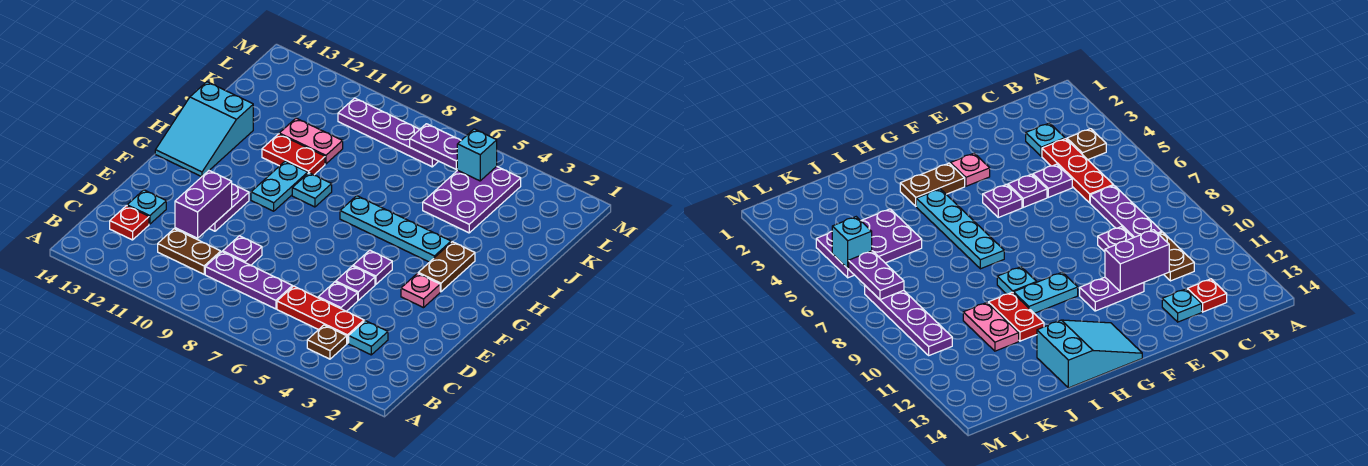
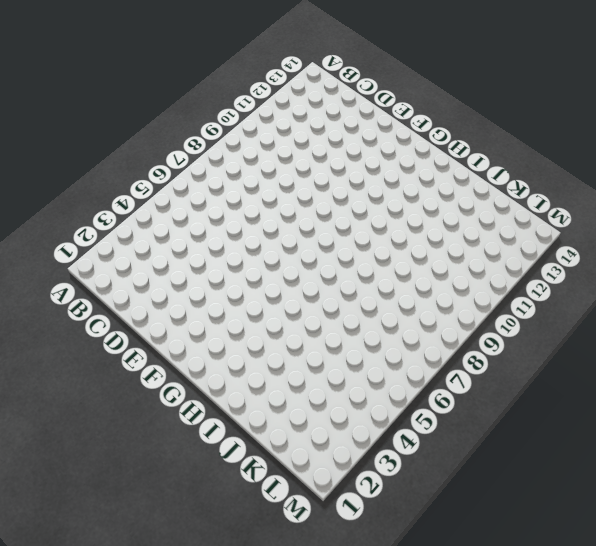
none -> brown plate B4 level 1
none -> cyan plate C3 level 1
none -> red plate C4:C6 level 1

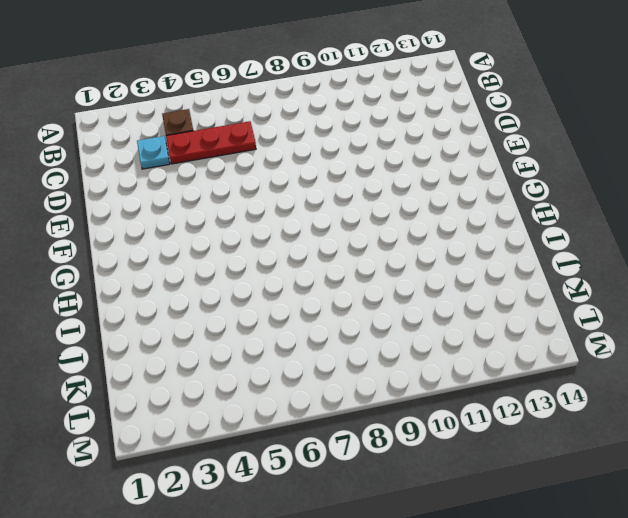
none -> purple plate C7:C9 level 1
none -> brown plate C10:C11 level 1
none -> red plate C13 level 1

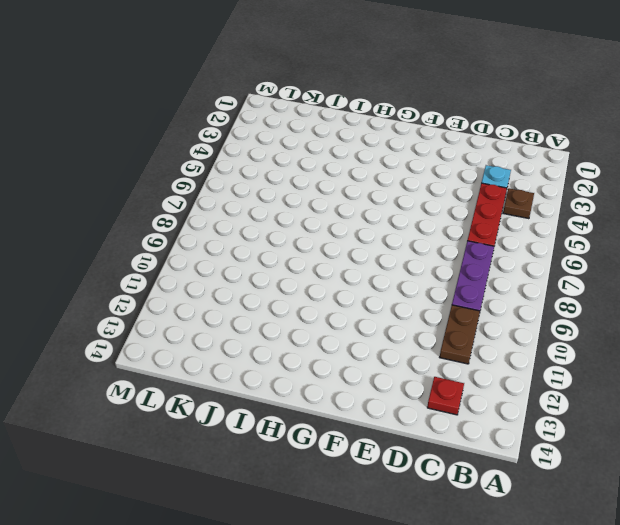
none -> purple plate D5 level 1
none -> purple plate D9 level 1
none -> cyan plate D13 level 1

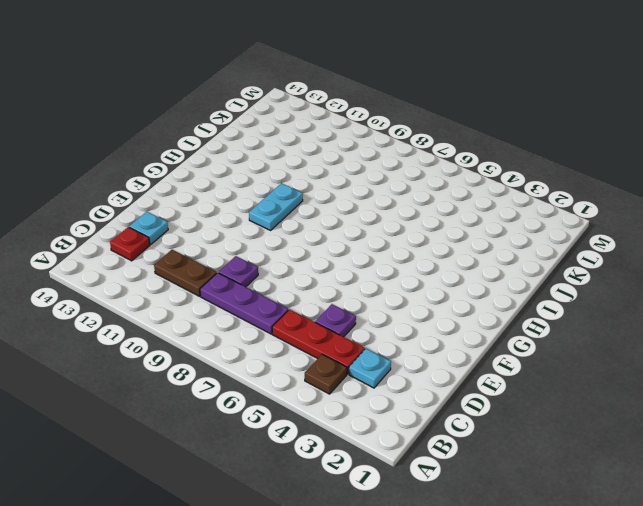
none -> purple plate E5 level 1
none -> purple plate E11:F11 level 1
none -> pink plate F3 level 1

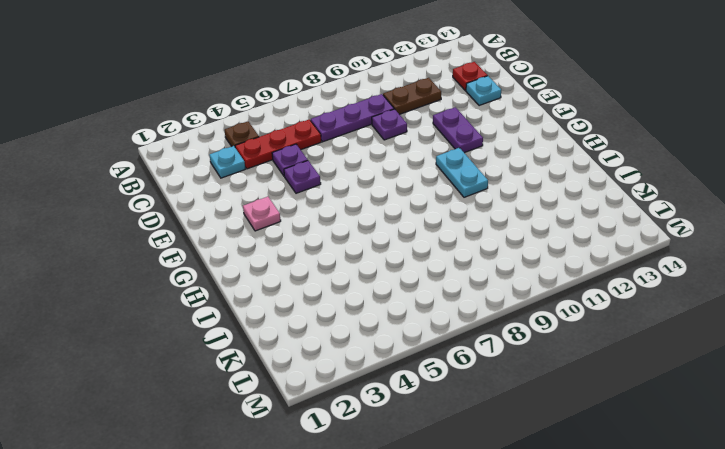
none -> purple plate F5 level 1
none -> brown plate G3:H3 level 1
none -> cyan slope G13:I14 level 1 top I

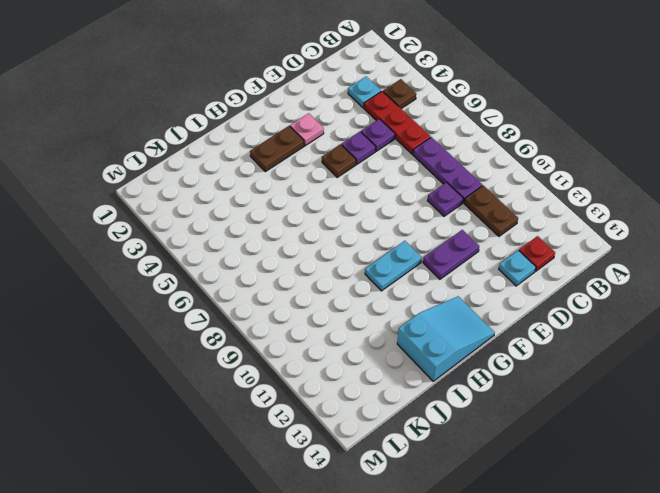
brown plate F5 level 1 -> purple plate F5 level 1
none -> cyan plate H4:H7 level 1
none -> cyan plate H9 level 1
none -> red plate I10:I11 level 1

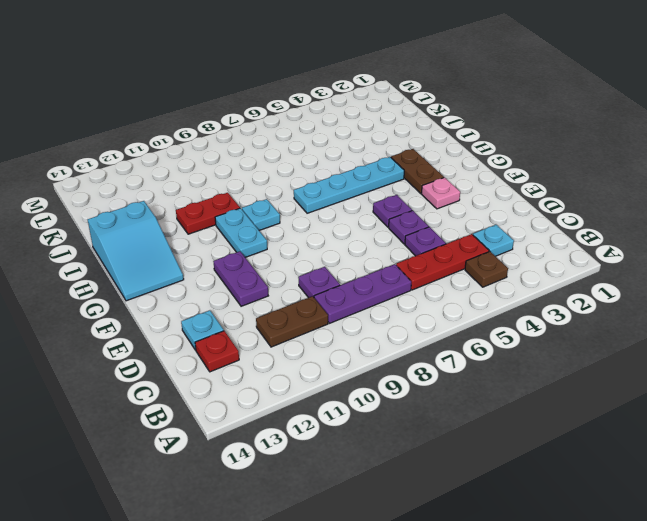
none -> purple plate J4:L5 level 1
none -> pink plate J10:J11 level 1
none -> purple plate L7:L10 level 1

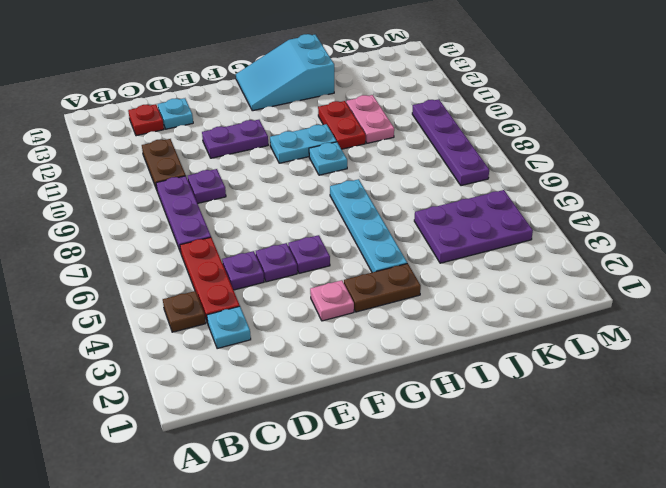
none -> purple brick D11:E11 level 2
none -> cyan brick L5 level 2
none -> purple plate L6:L7 level 2

